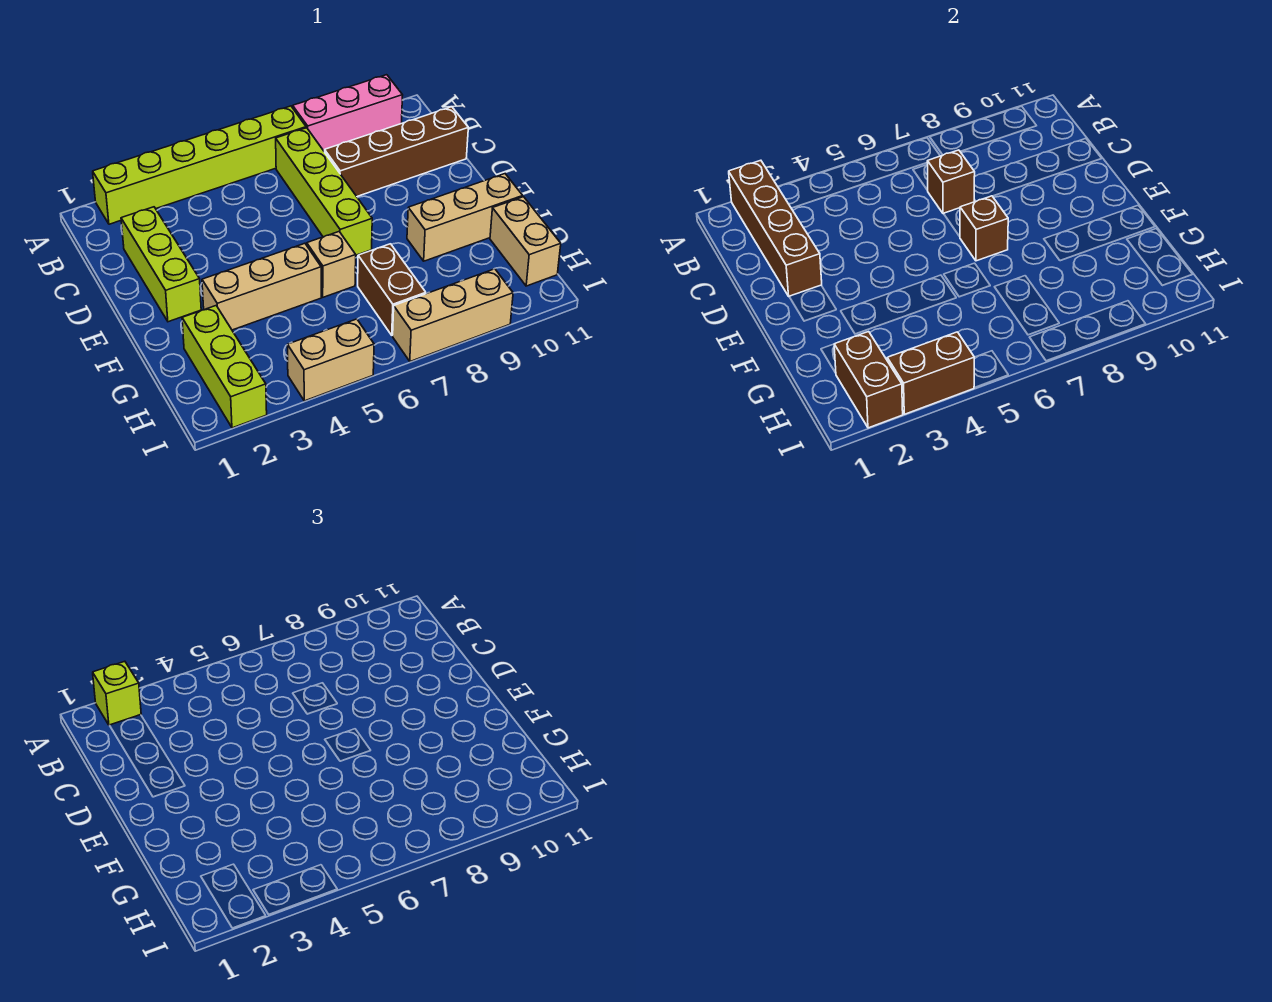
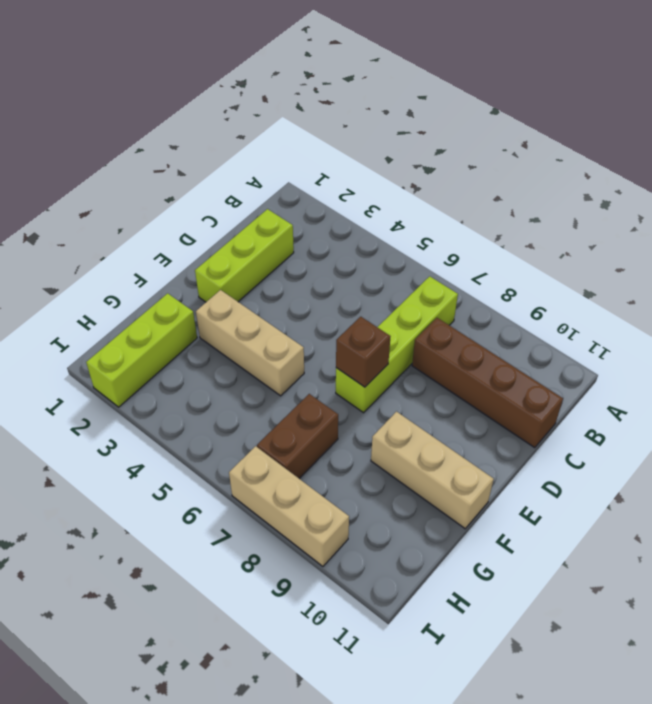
none -> lime brick A2:A7 level 1
none -> pink brick A8:A10 level 1
none -> tan brick F6 level 1

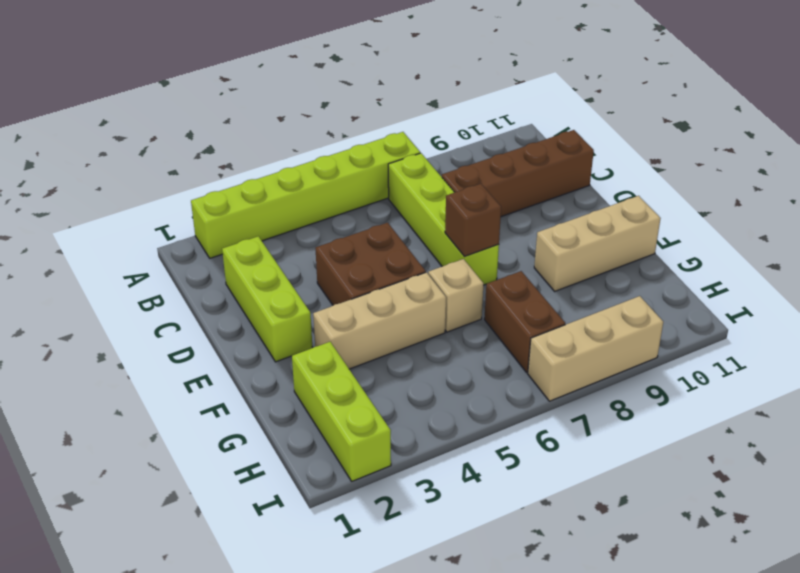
brown brick D4:E5 level 1 -> none
none -> pink brick A8:A10 level 1
none -> tan brick G11:H11 level 1
none -> tan brick I4:I5 level 1

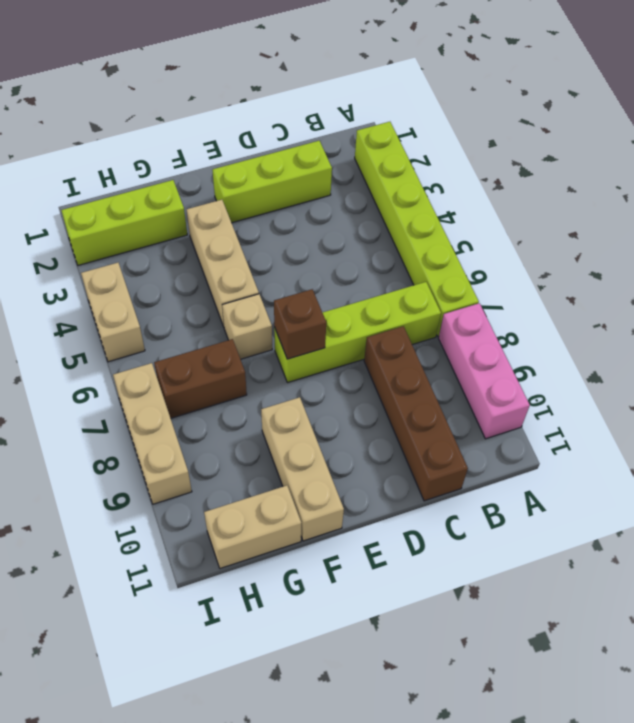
none -> brown brick A2:D2 level 2
none -> brown brick C7 level 2
none -> brown brick H2:I2 level 2

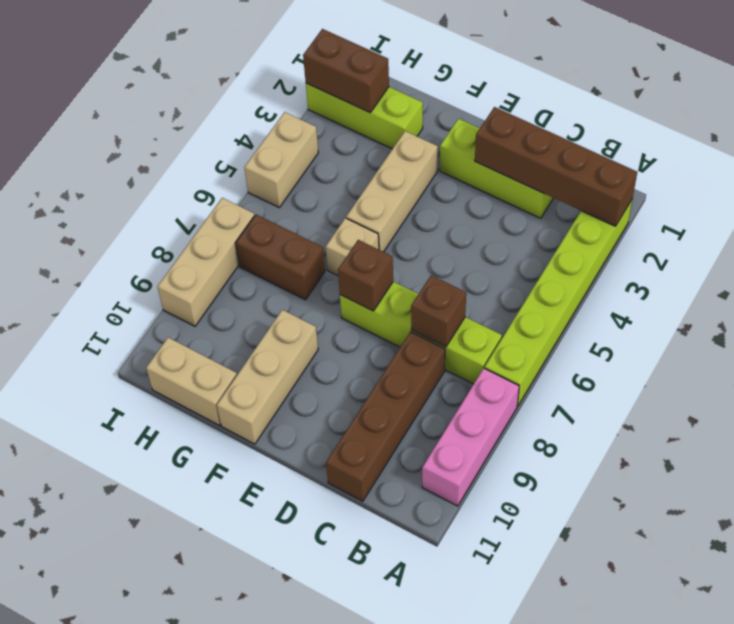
none -> brown brick I3:I4 level 2
none -> lime brick A2 level 3

